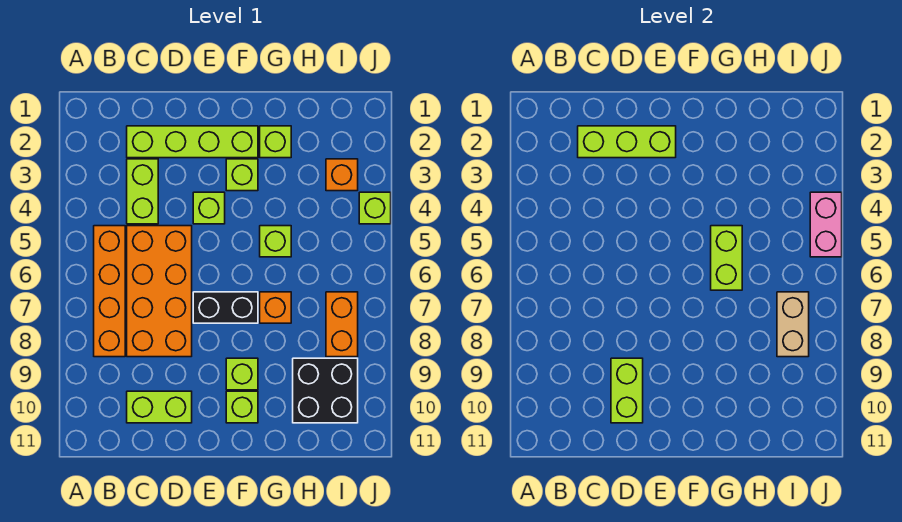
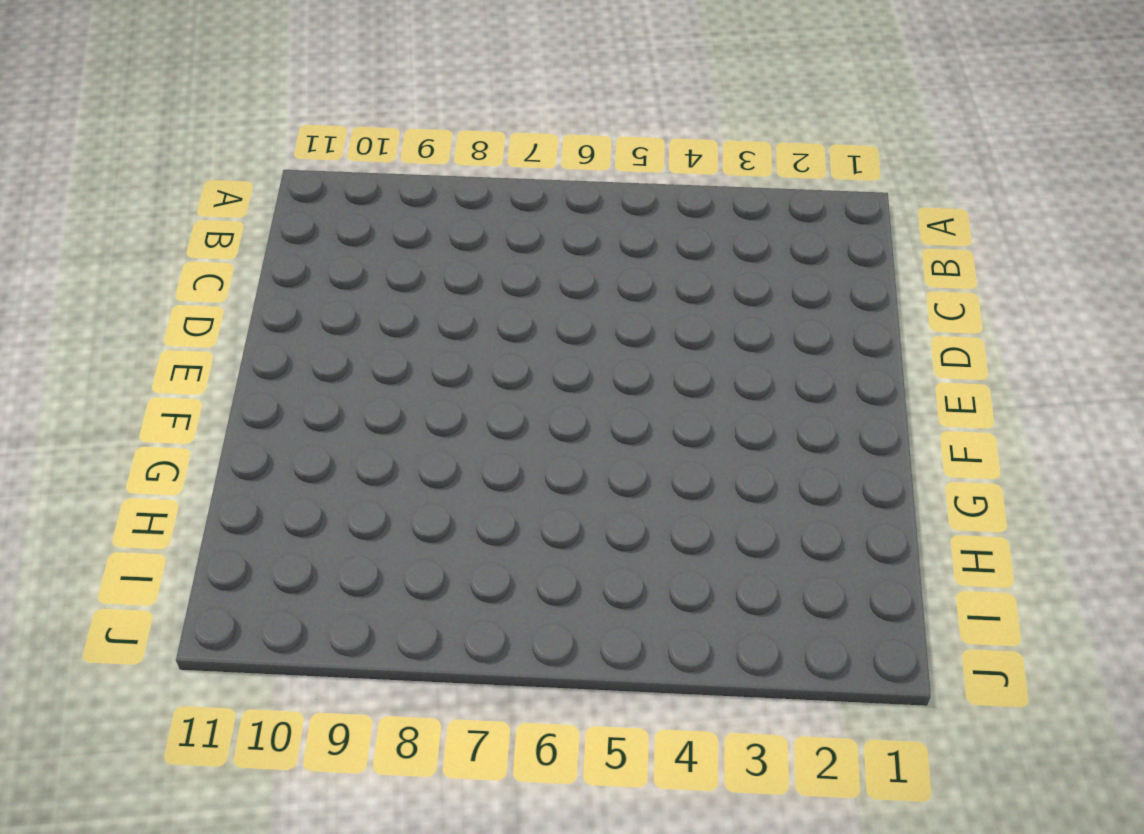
none -> orange brick B5:B8 level 1
none -> lime brick C2:F2 level 1
none -> lime brick C3:C4 level 1

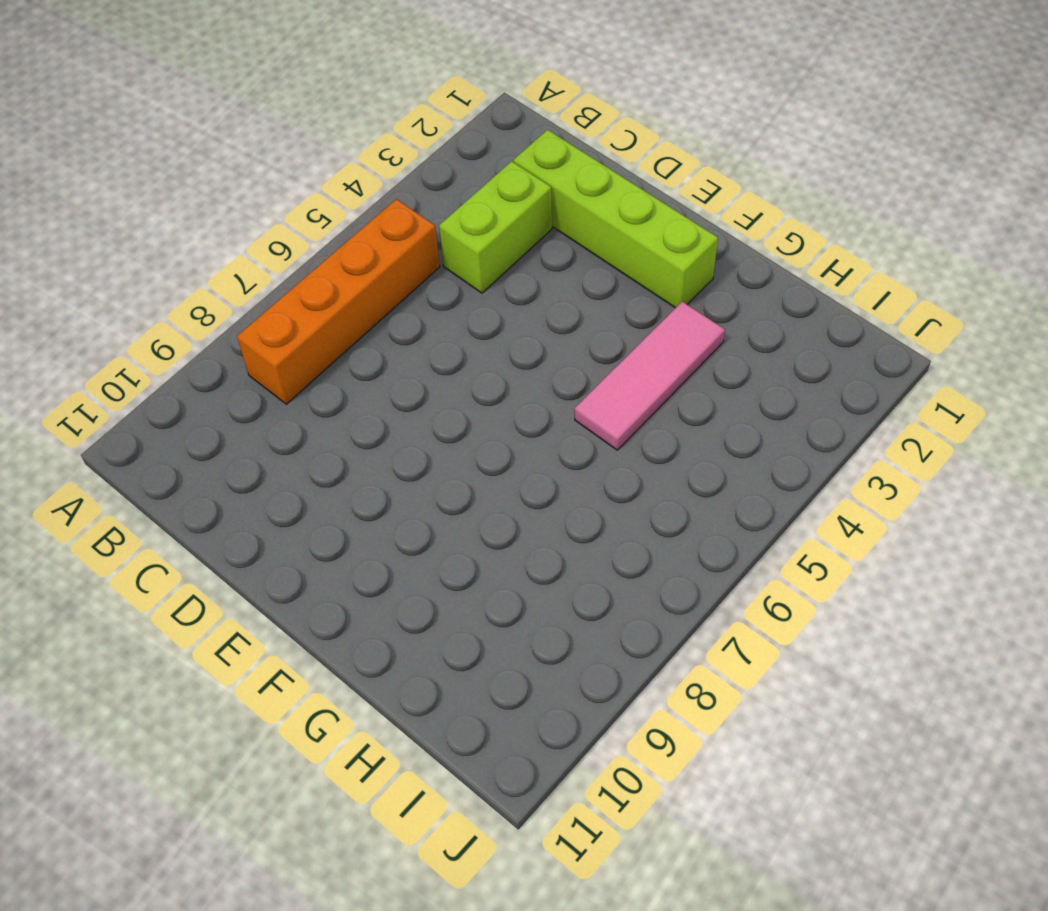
pink tile G3:G5 level 1 -> lime brick G5 level 1
none -> orange brick C5:D8 level 1
none -> lime brick C10:D10 level 1
none -> lime brick E4 level 1

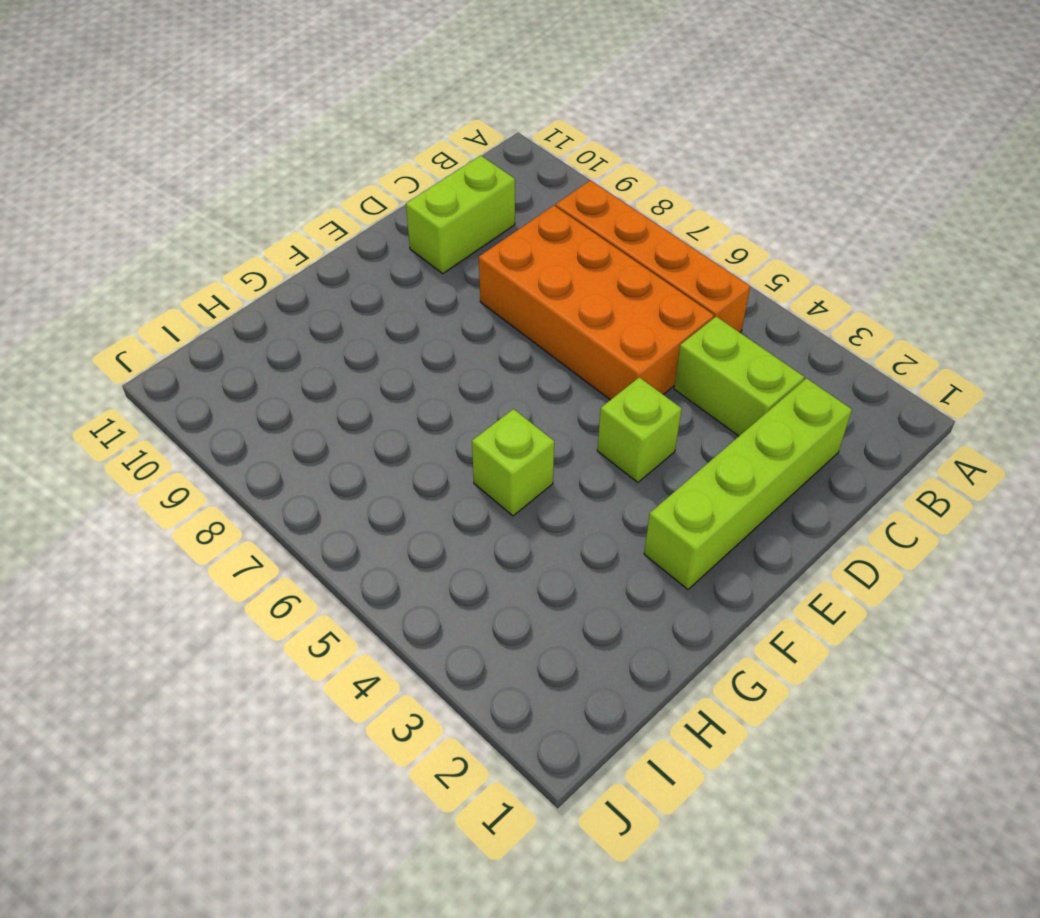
none -> black brick E7:F7 level 1
none -> lime brick F3 level 1
none -> lime brick F9 level 1

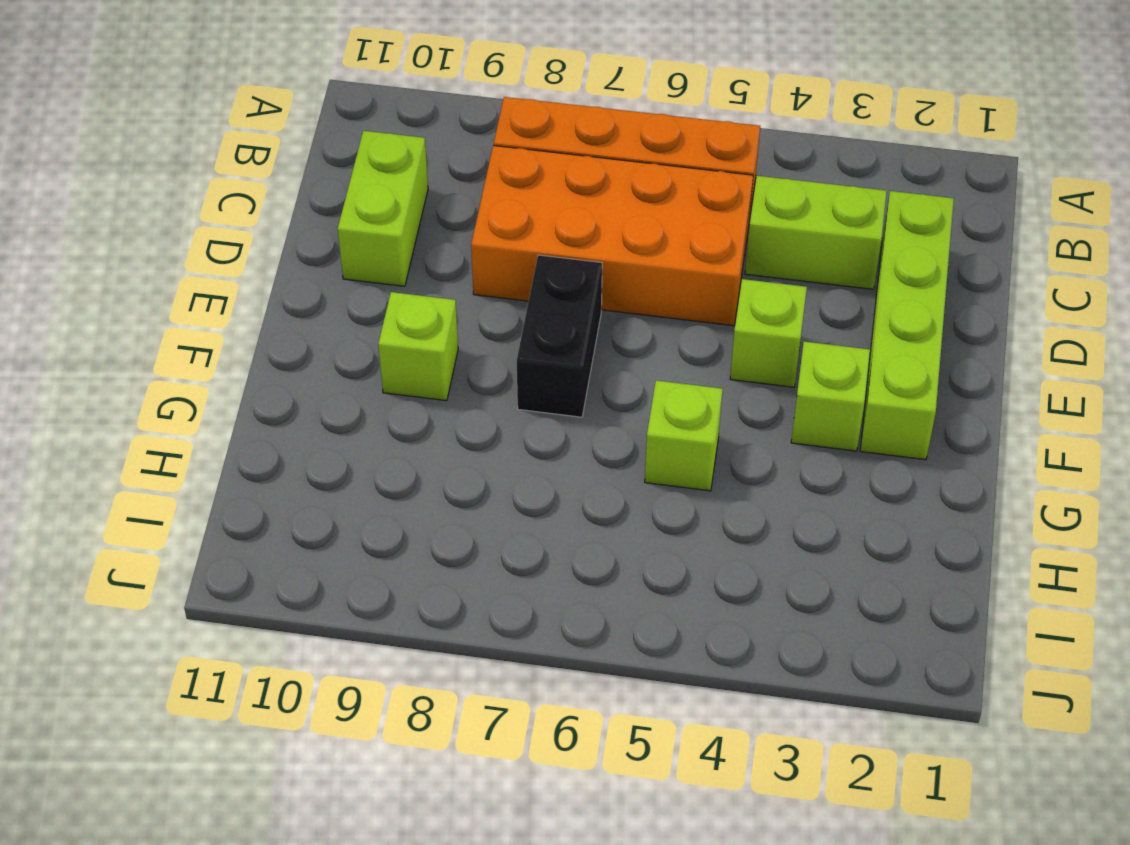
none -> lime brick F10 level 1
none -> lime brick G2 level 1
none -> orange brick G7 level 1

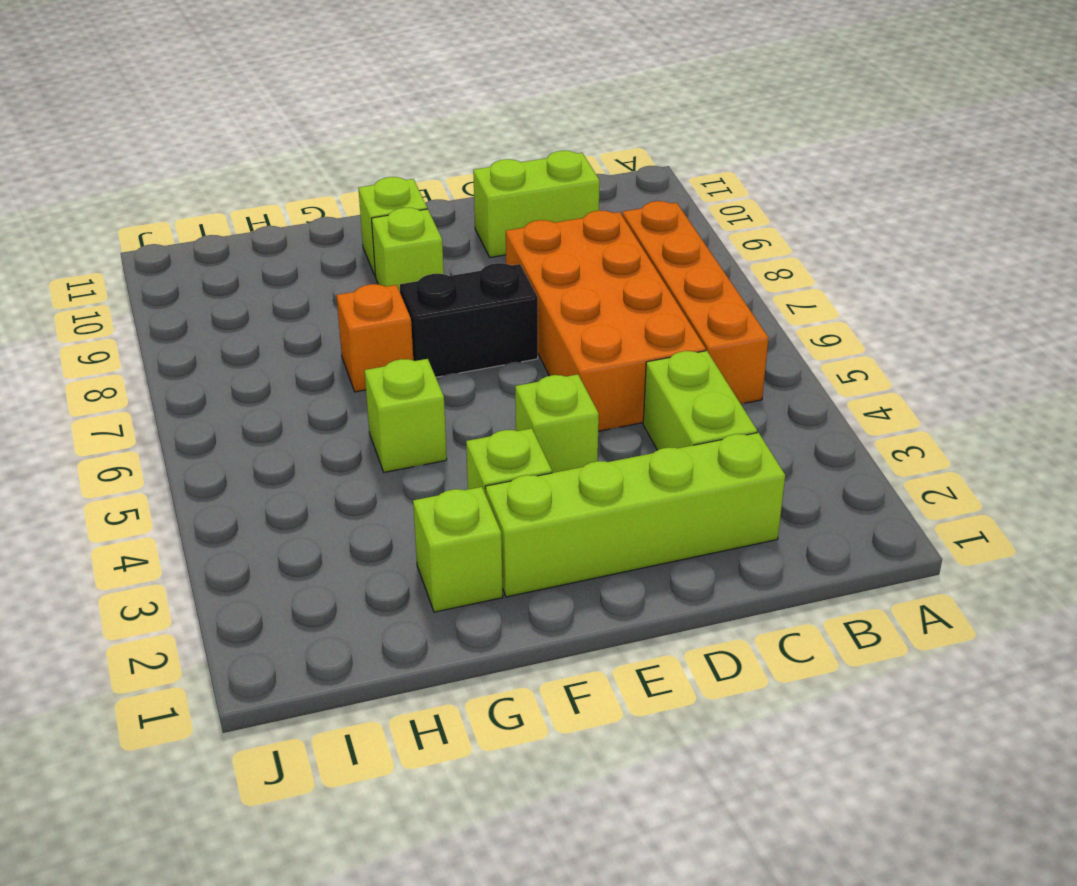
none -> black brick H9:I10 level 1
none -> orange brick I3 level 1
none -> orange brick I7:I8 level 1

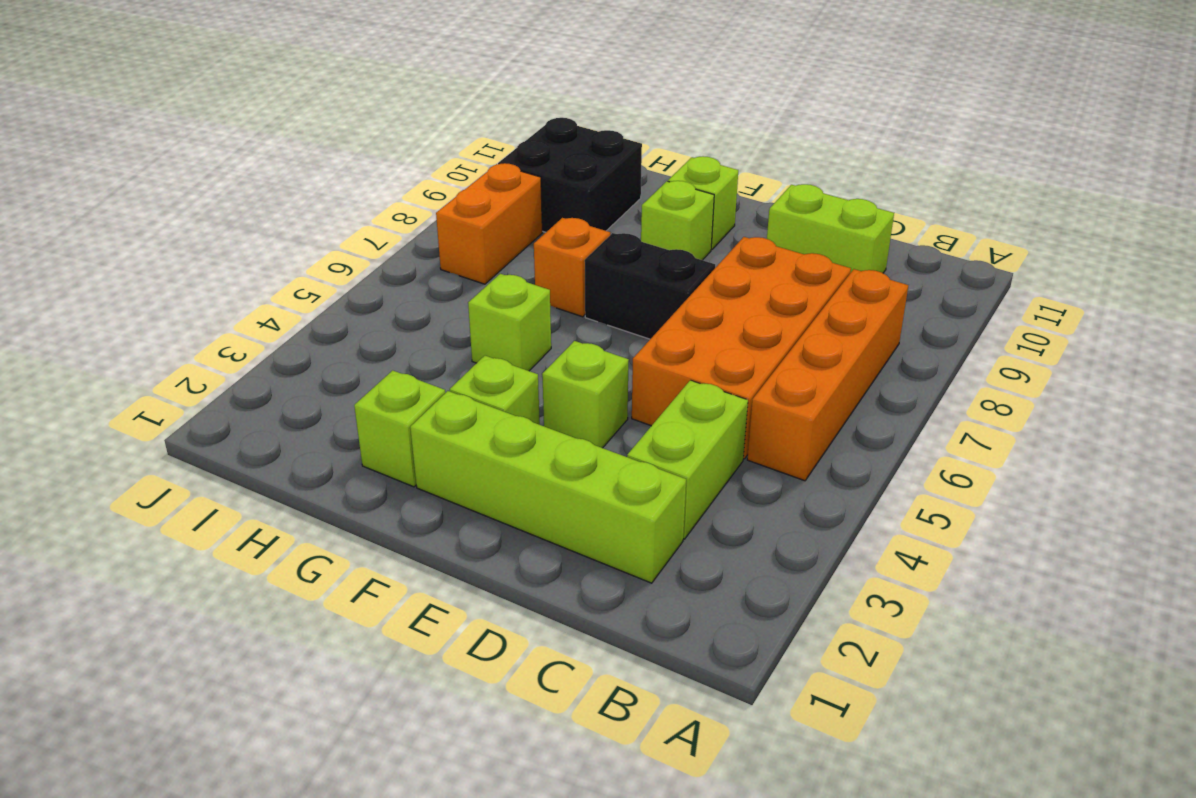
none -> orange brick I3 level 1
none -> lime brick J4 level 1
none -> lime brick C2:E2 level 2

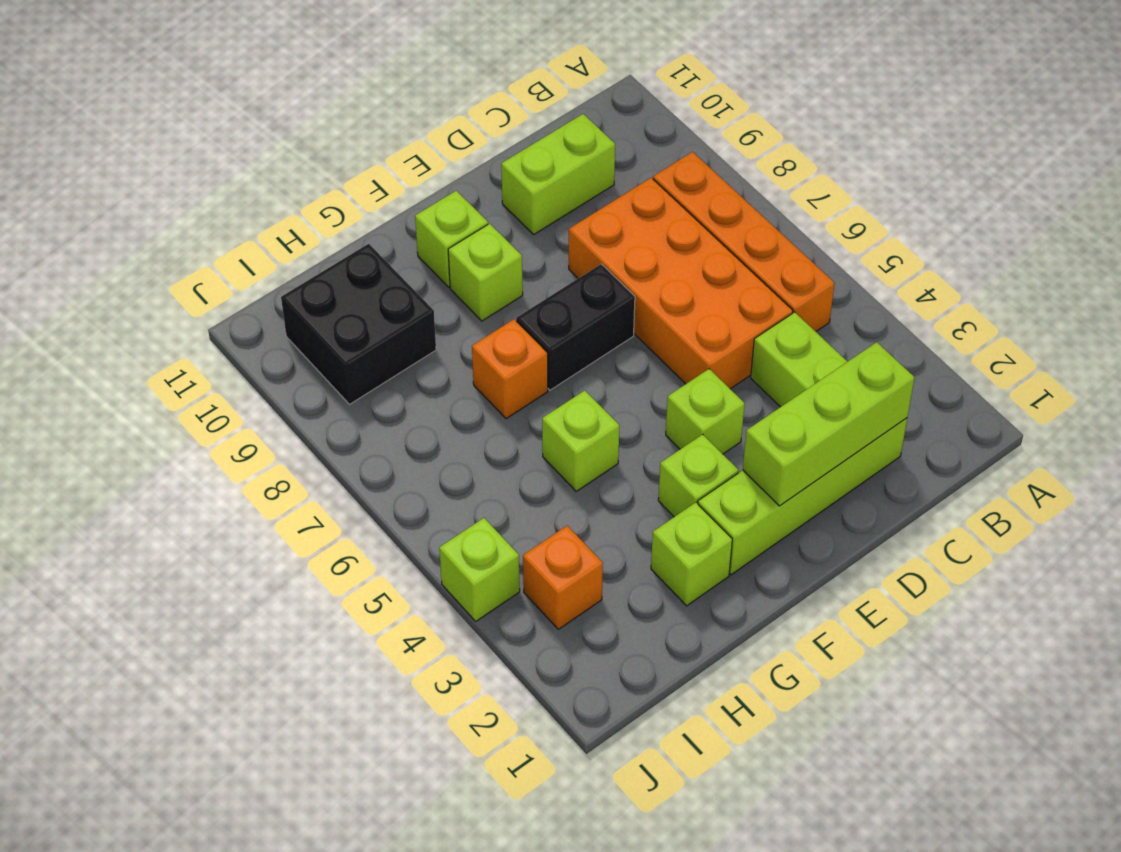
none -> orange brick I7:I8 level 1
none -> lime brick D9:D10 level 2
none -> lime brick G5:G6 level 2

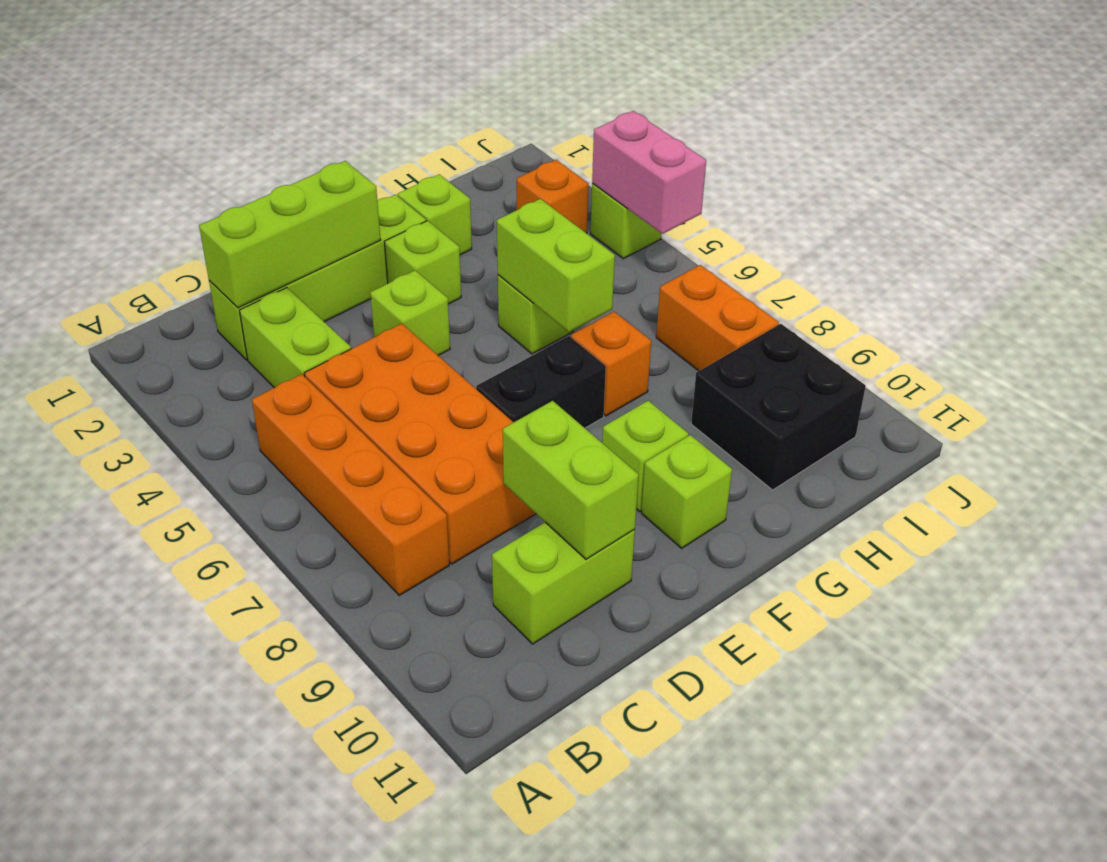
none -> tan brick I7:I8 level 2

